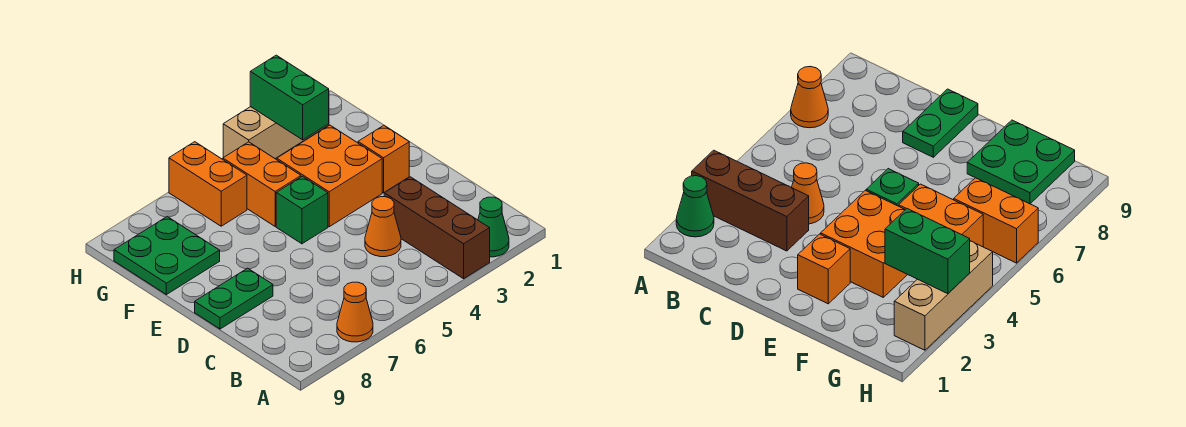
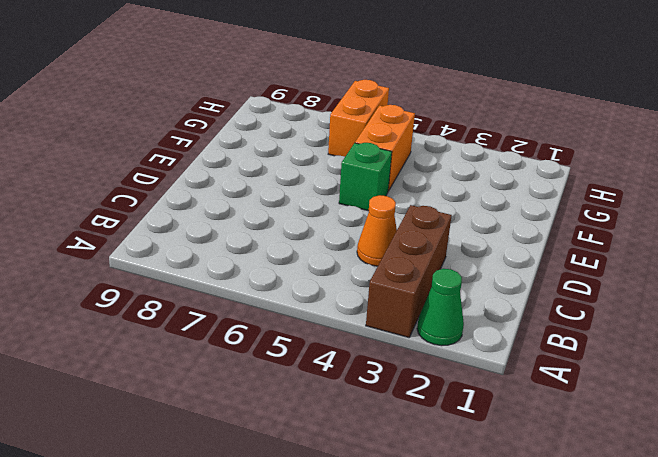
none -> orange cone A7 level 1
none -> green plate D8:D9 level 1
none -> orange brick E2 level 1

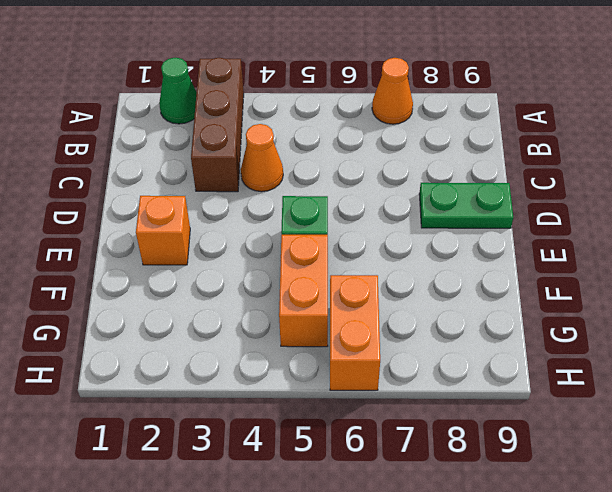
none -> orange brick E3:F4 level 1
none -> green plate F8:G9 level 1
none -> tan brick H2:H4 level 1

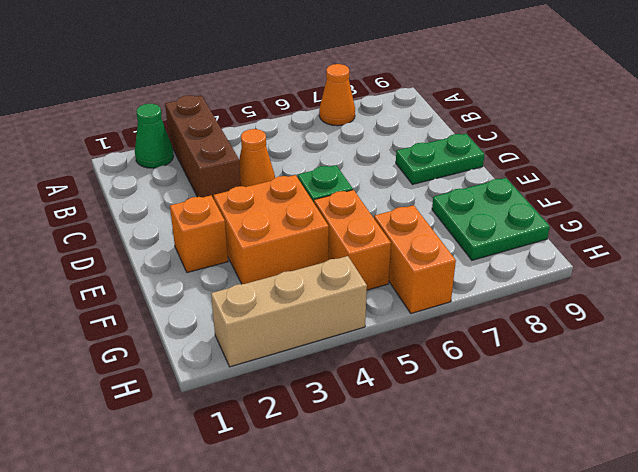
none -> green brick G3:H3 level 2

